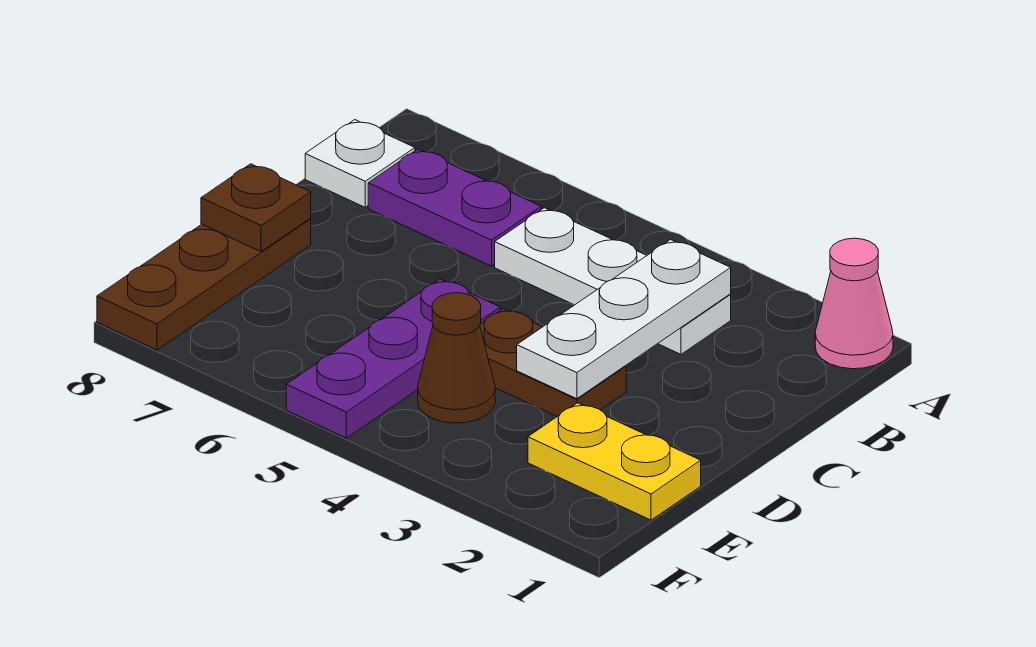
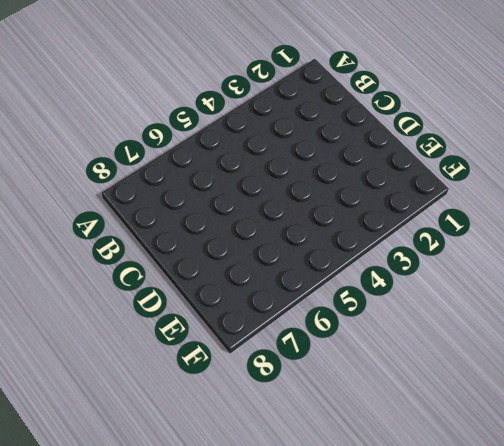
none -> pink cone A1 level 1
none -> white plate B3:B5 level 1

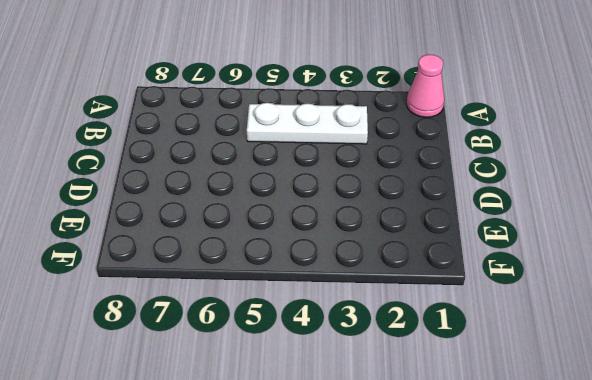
none -> purple plate B6:B7 level 1
none -> white plate B8 level 1

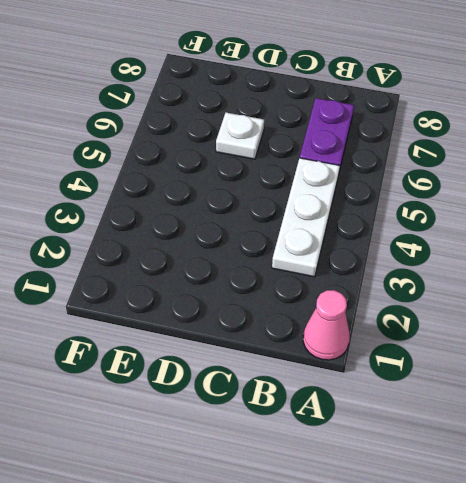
white plate D6 level 1 -> white plate B8 level 1
none -> brown plate D3:D4 level 1
none -> purple plate D5:F5 level 1

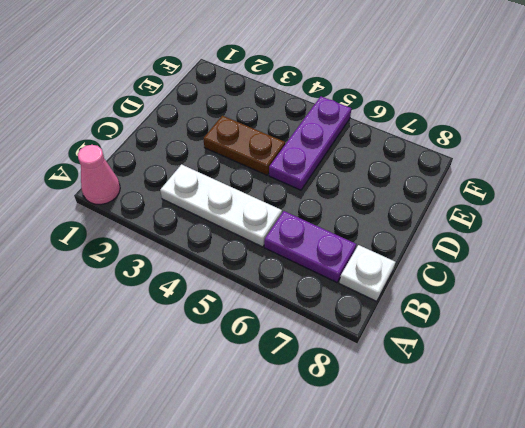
none -> brown plate D8:F8 level 1
none -> yellow plate E1:E2 level 1

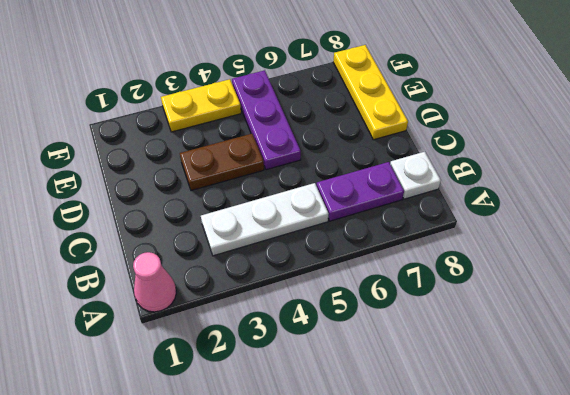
yellow plate D8:F8 level 1 -> brown plate D8:F8 level 1
yellow plate F3:F4 level 1 -> yellow plate E1:E2 level 1
none -> brown cone E4 level 1
none -> white plate B3:D3 level 2

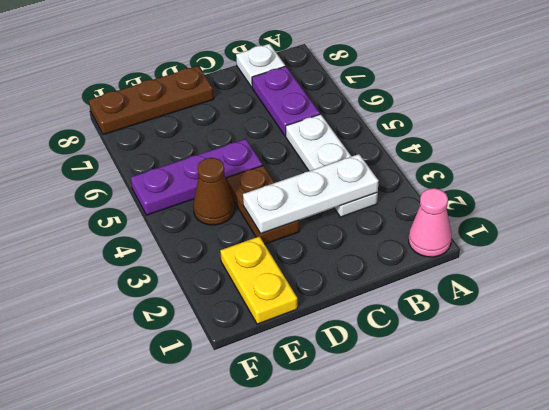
none -> brown plate D8 level 2

